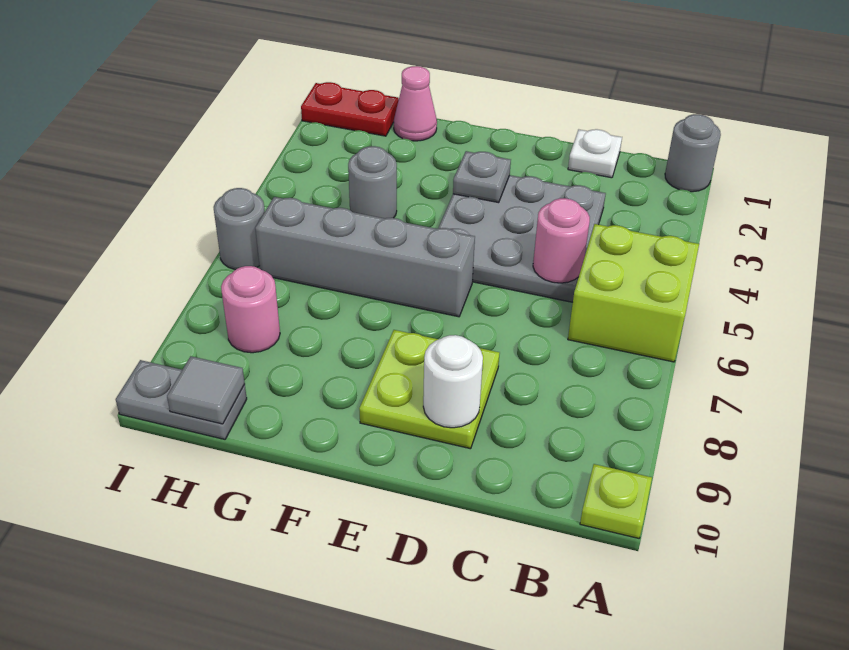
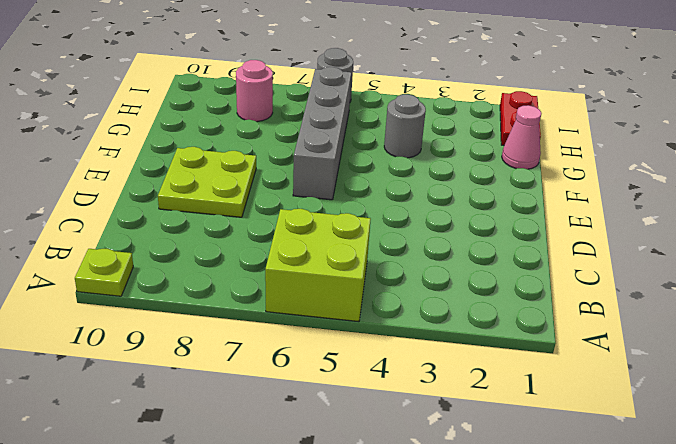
none -> grey round brick A1 level 1
none -> white plate C1 level 1
none -> grey plate C3:E5 level 1

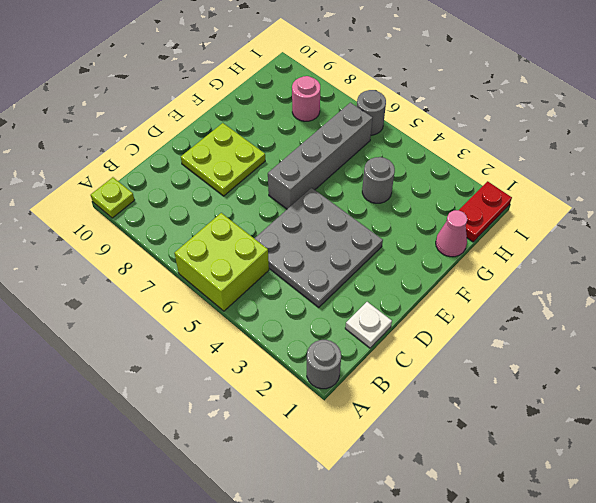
none -> grey plate H10:I10 level 1
none -> pink round brick C5 level 2
none -> white round brick D9 level 2

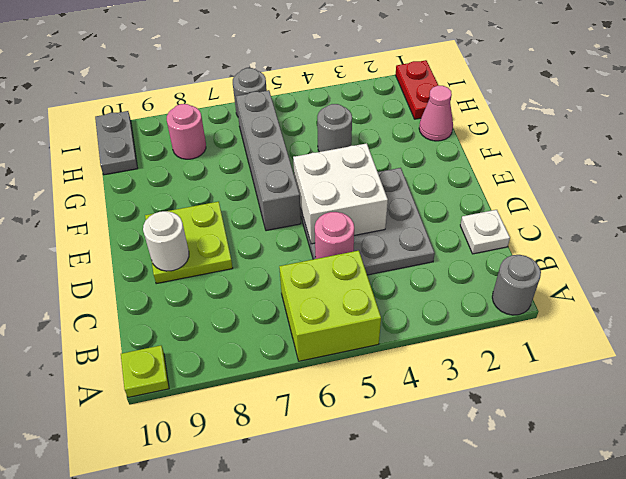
white brick D4:E5 level 2 -> none
none -> grey plate E3 level 2
none -> grey tile H10 level 2

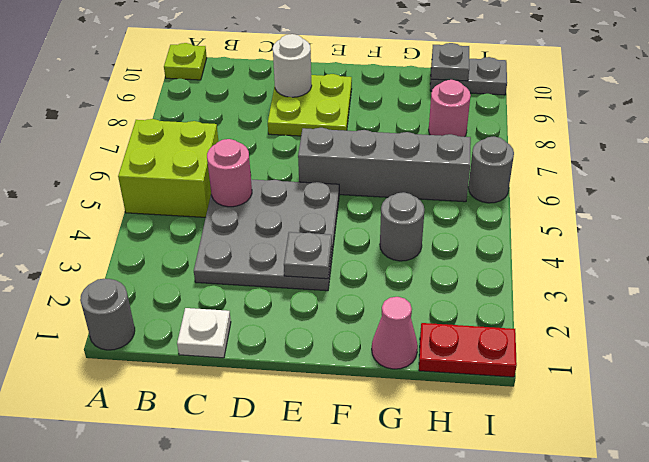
grey plate H10 level 2 -> grey tile H10 level 2

